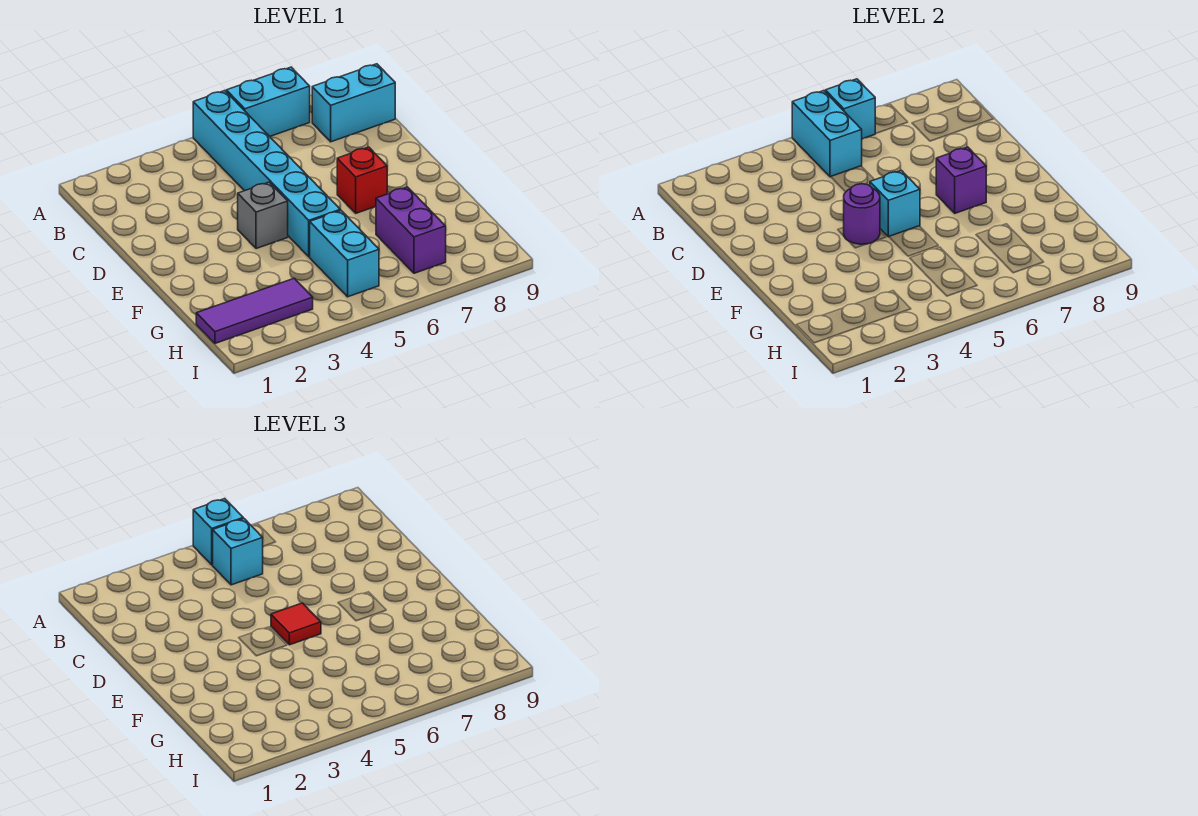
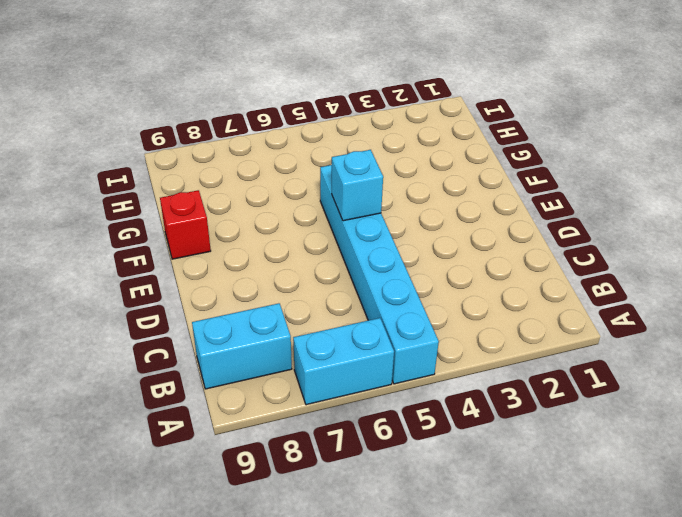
red brick F9 level 1 -> red brick E7 level 1
none -> grey brick E4 level 1
none -> cyan brick G5:H5 level 1
none -> purple brick G7:H7 level 1

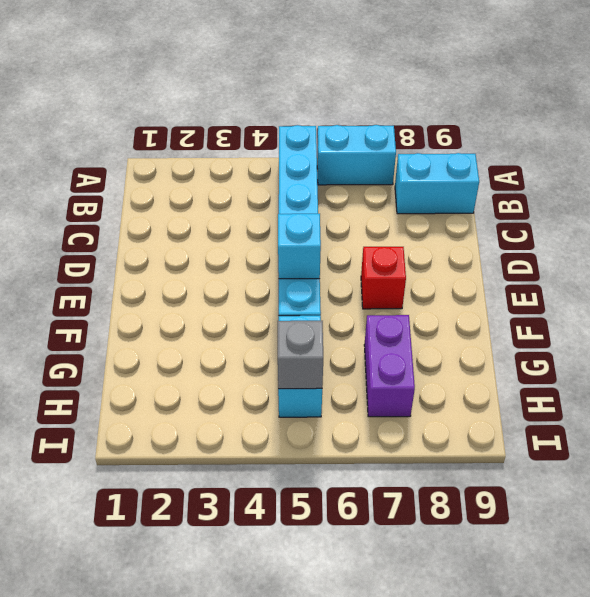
grey brick H5 level 2 -> grey brick E4 level 1
none -> purple tile H1:H3 level 1
none -> cyan brick A5:B5 level 2
none -> cyan brick A6 level 2

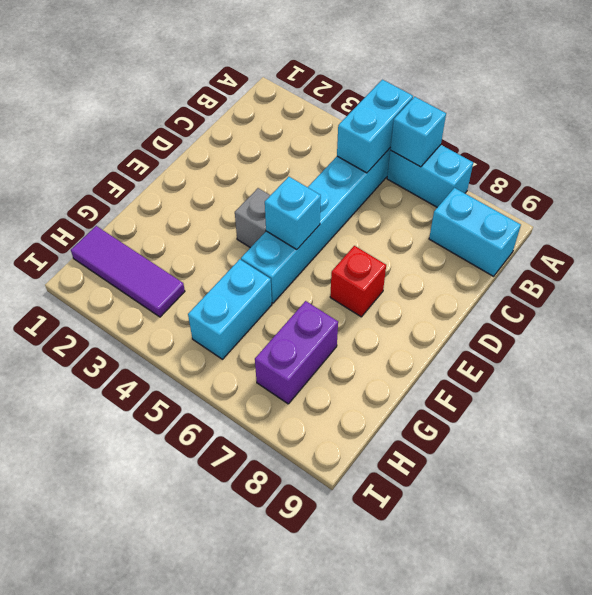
none -> purple round brick E4 level 2
none -> purple brick E7 level 2
none -> cyan brick A5 level 3

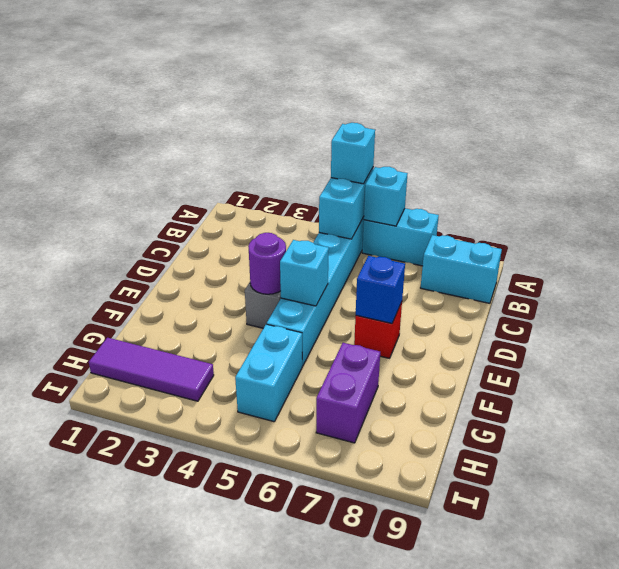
blue brick E7 level 2 -> purple brick E7 level 2
none -> cyan brick B5 level 3
none -> red tile E5 level 3

